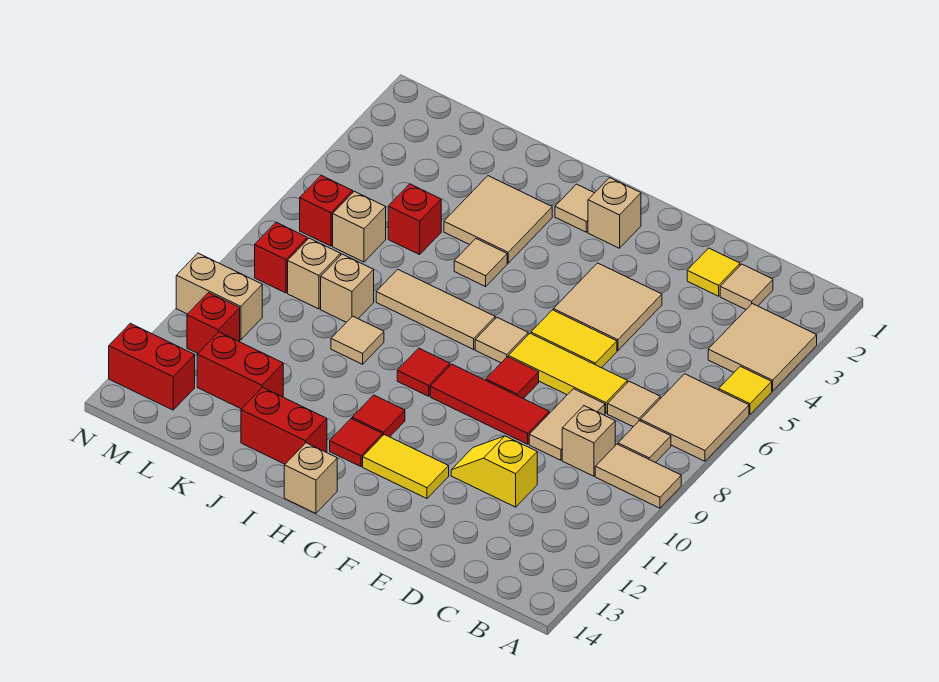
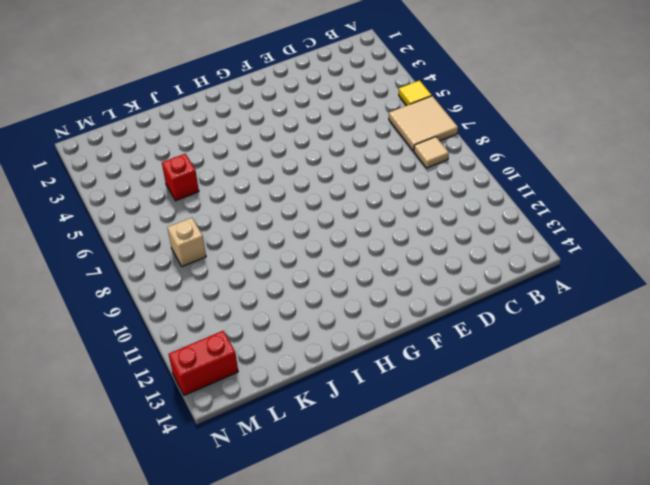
none -> tan tile A3:B4 level 1
none -> tan tile A9:B9 level 1
none -> tan tile C2 level 1
none -> tan tile C7 level 1

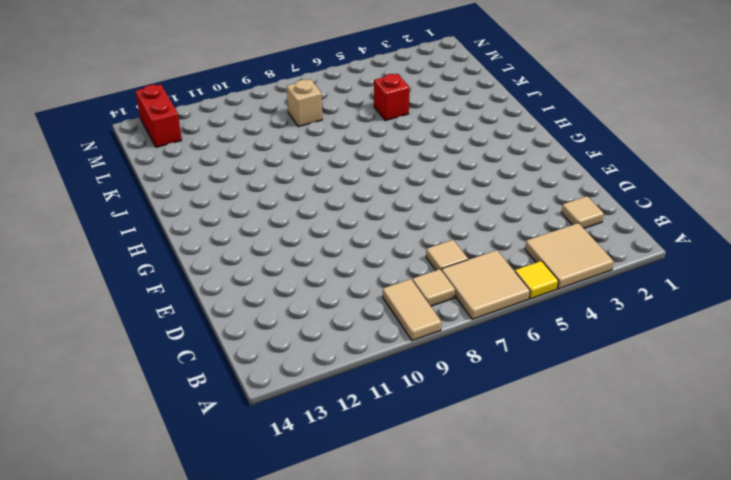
none -> tan brick C9 level 1
none -> yellow tile D2 level 1
none -> yellow tile D7:F7 level 1
none -> tan tile D8:D9 level 1

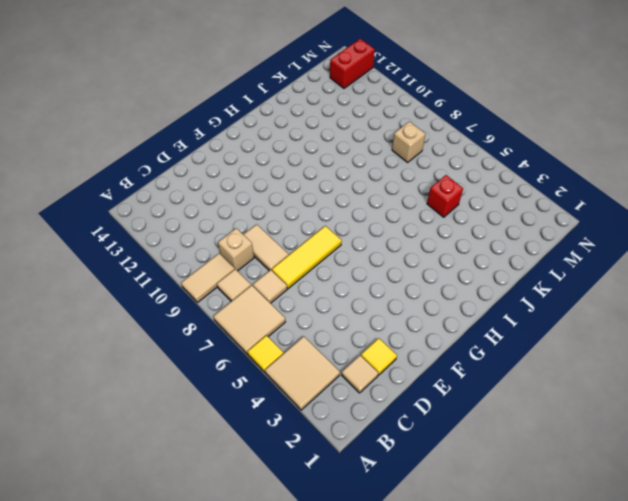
none -> yellow slope D11:E11 level 1 top D
none -> tan tile E4:F5 level 1
none -> yellow tile E6:F6 level 1
none -> red tile E9:G9 level 1

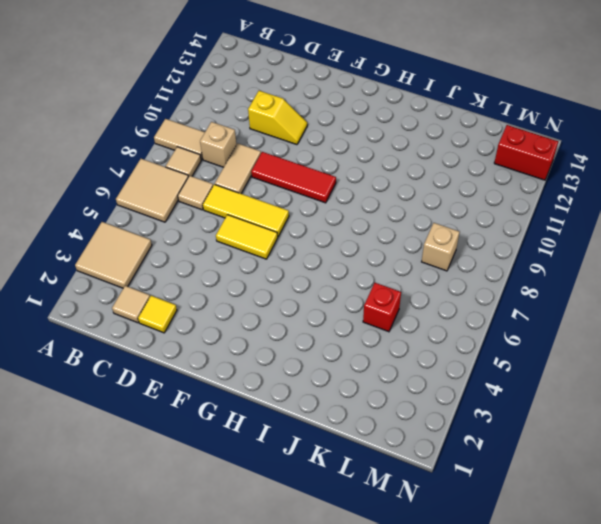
none -> yellow tile A5 level 1
none -> tan tile E4:F5 level 1
none -> red tile F8 level 1
none -> yellow tile F12:G12 level 1

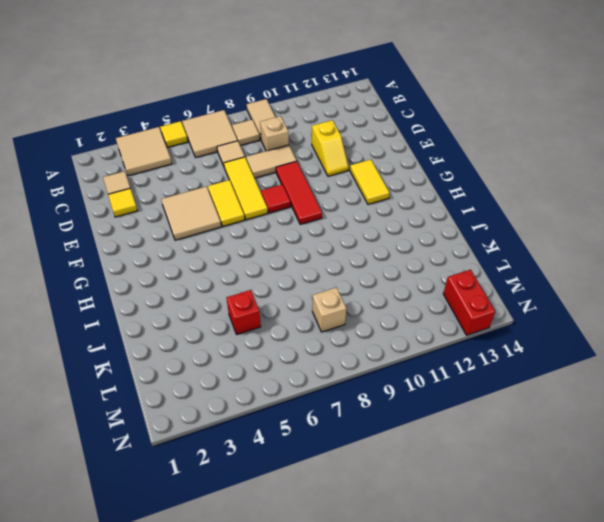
none -> tan brick G2 level 1
none -> tan tile G7 level 1
none -> tan tile H2 level 1
none -> tan tile H7:J7 level 1

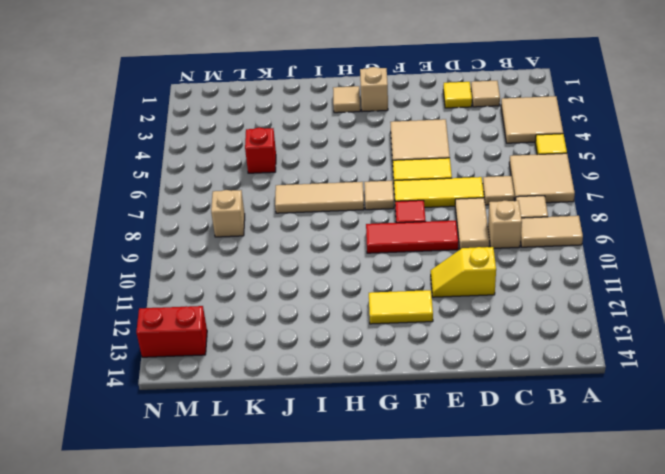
none -> red tile H9 level 1
none -> red tile H11 level 1
none -> red tile H12 level 1
none -> tan brick H14 level 1

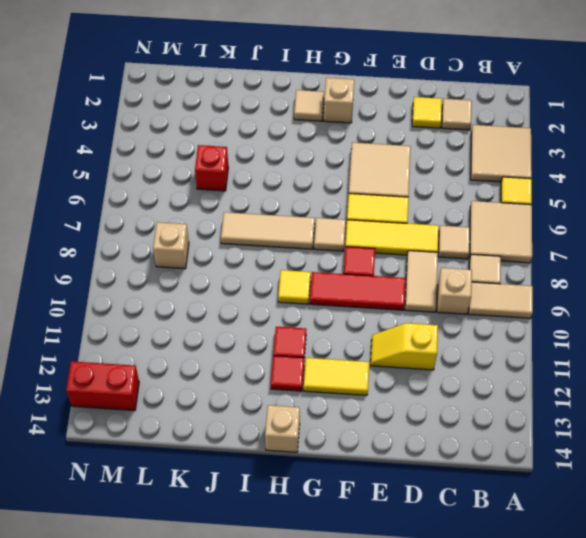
yellow tile H9 level 1 -> red tile H9 level 1
none -> tan tile I3:J4 level 1
none -> tan tile I5 level 1
none -> red brick I13:J13 level 1
none -> tan tile J9 level 1

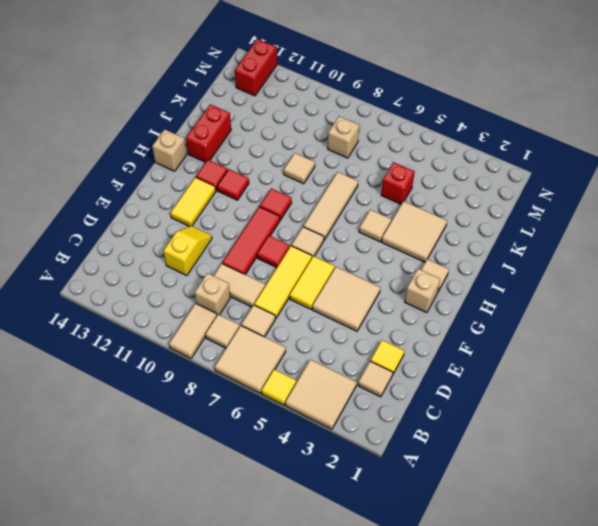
none -> tan brick K8 level 1
none -> red brick K12:L12 level 1
none -> tan brick L6 level 1
none -> red brick M6 level 1

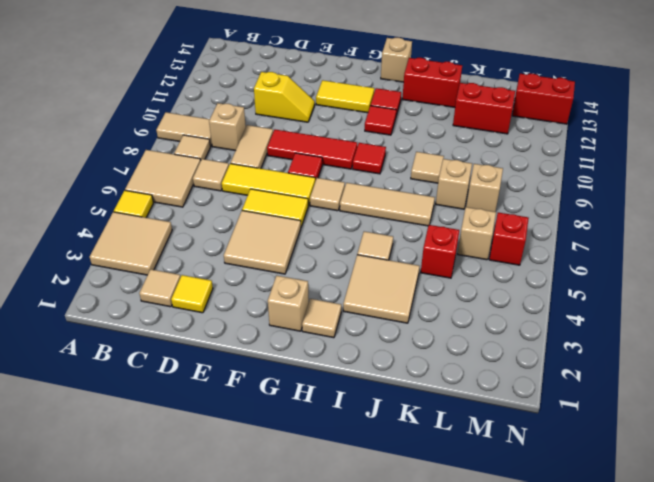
none -> red brick M8 level 1
none -> tan brick M10:N10 level 1
none -> red brick M11 level 1

